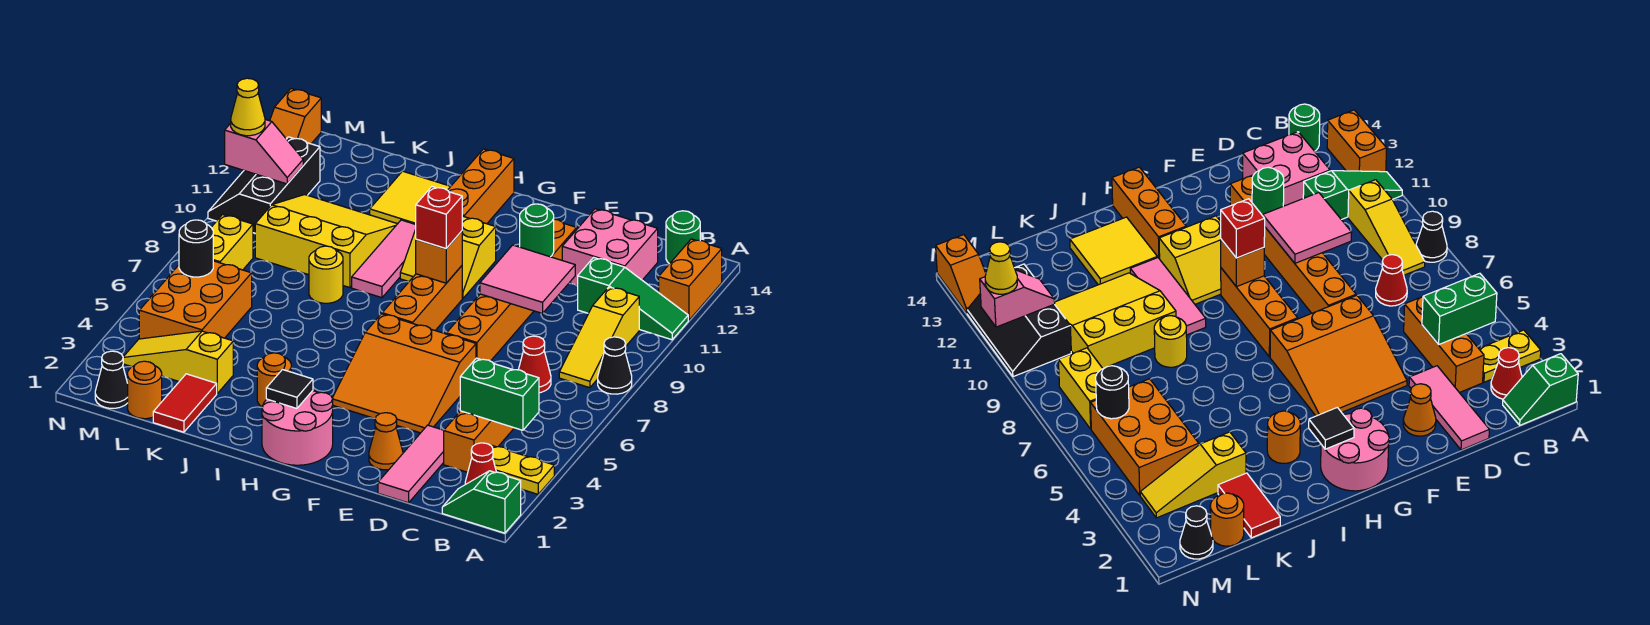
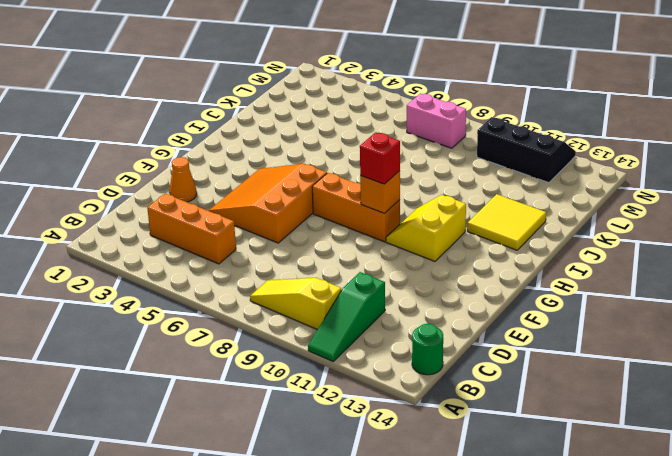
pink brick M7:M8 level 1 -> yellow brick M7:M8 level 1
none -> green slope A1:B1 level 1 top A
none -> yellow plate A3:B3 level 1
none -> black cone A8 level 1
none -> orange brick A12:A13 level 1

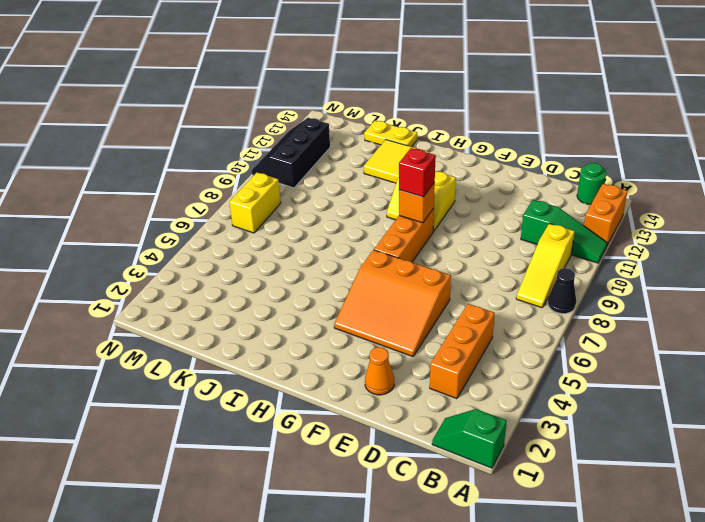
yellow plate J14:K14 level 1 -> yellow plate A3:B3 level 1
none -> red cone B2 level 1
none -> red cone C7 level 1
none -> pink brick C12:D13 level 1
none -> pink tile D1:D3 level 1

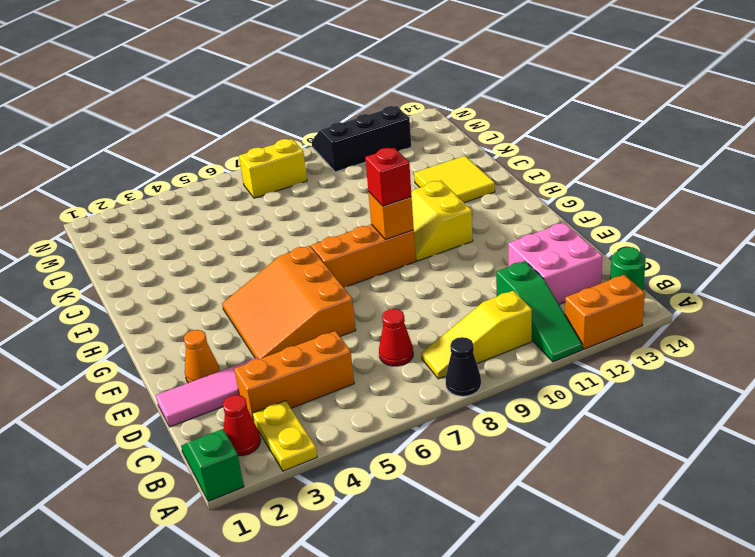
none -> orange brick E7:E12 level 1
none -> pink round brick G1:H2 level 1
none -> orange brick H12:H14 level 1
none -> orange round brick I3 level 1

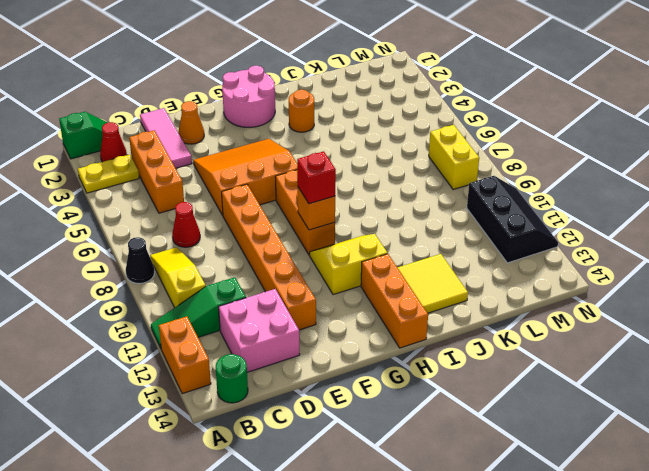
none -> pink tile I9:I11 level 1
none -> yellow round brick J8 level 1
none -> yellow slope J9:L11 level 1 top 9
none -> red tile K1:K2 level 1

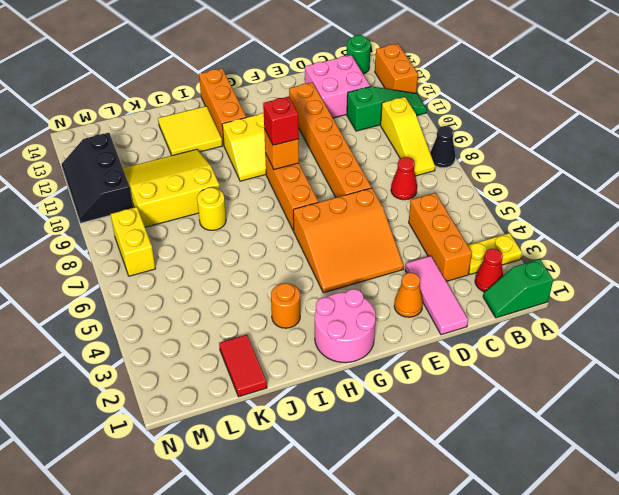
none -> pink tile I9:I11 level 1
none -> yellow slope K3:M3 level 1 top K
none -> orange round brick L1 level 1
none -> orange brick L4:M6 level 1

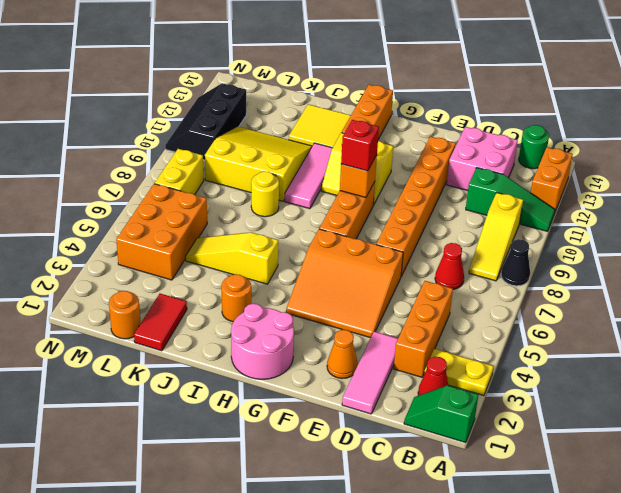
yellow slope I5:K5 level 1 top I -> yellow slope K3:M3 level 1 top K
none -> black cone M1 level 1
none -> orange slope N13:N14 level 1 top 14
none -> green brick B4:C4 level 2
none -> pink tile D9:E10 level 2

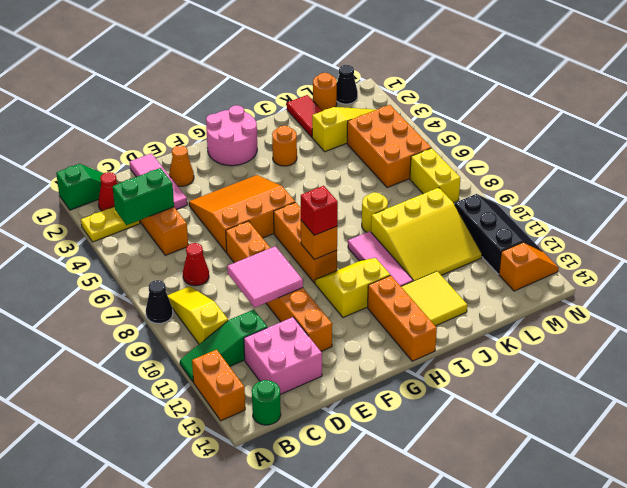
orange slope M13:N13 level 1 top M -> orange slope N13:N14 level 1 top 14
none -> green round brick E11 level 2
none -> black tile H2 level 2
none -> black round brick M6 level 2
none -> pink slope M11:N11 level 2 top N

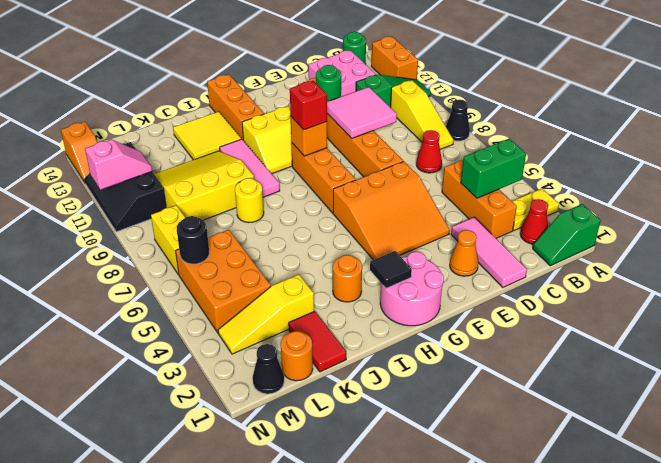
none -> yellow cone N11 level 3

